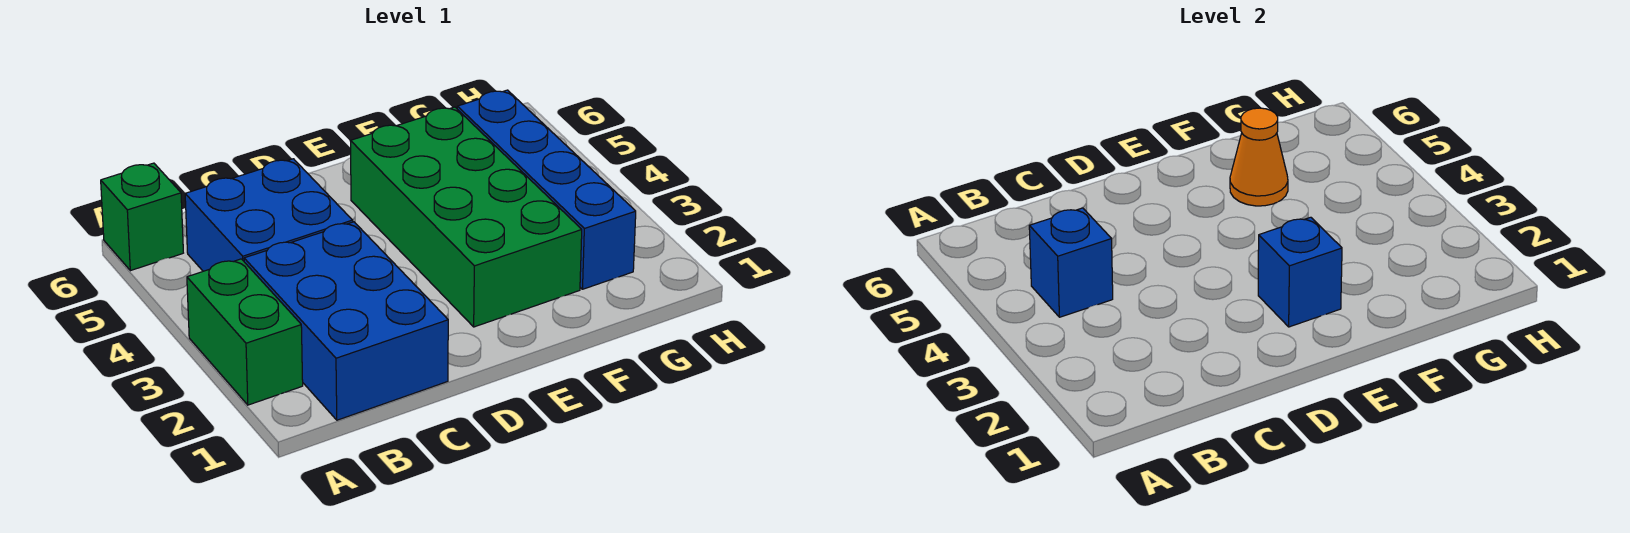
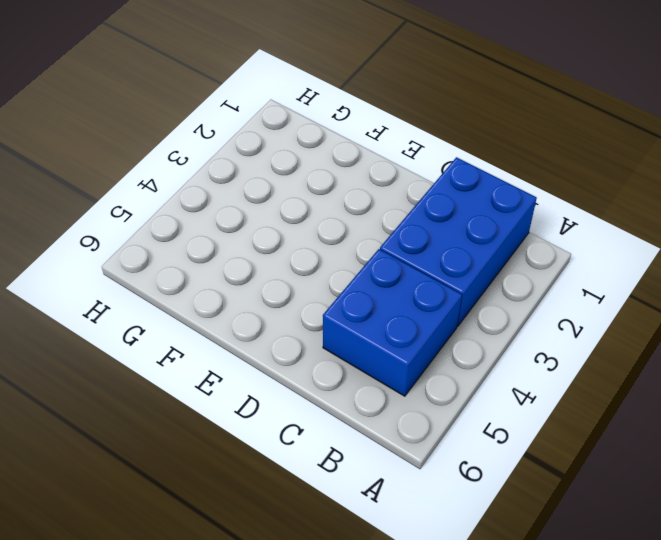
none -> green brick A2:A3 level 1
none -> green brick A6 level 1

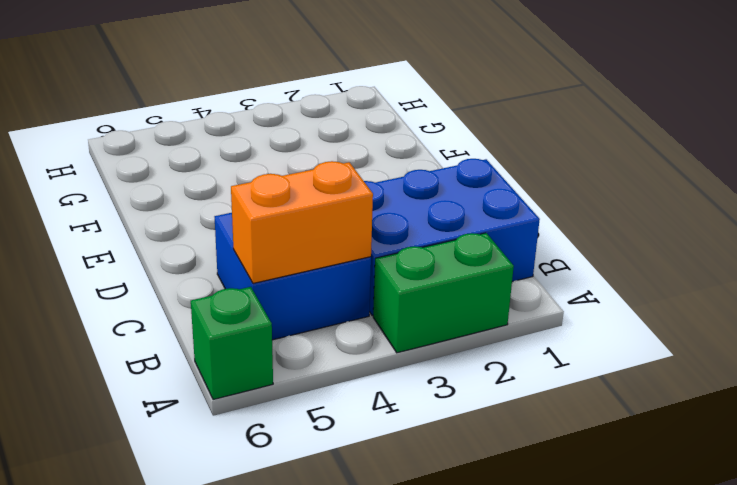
orange brick B4:B5 level 2 -> blue brick B4 level 2
none -> green brick E2:F5 level 1
none -> blue brick G2:G5 level 1

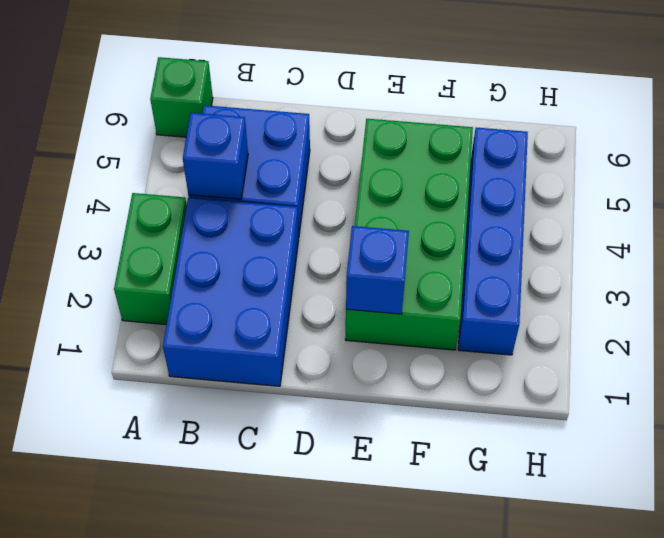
none -> orange cone F5 level 2

